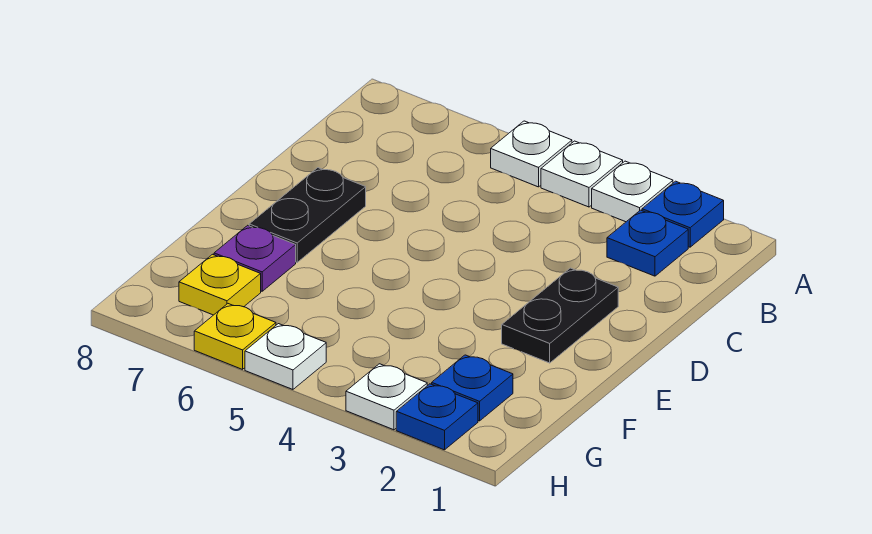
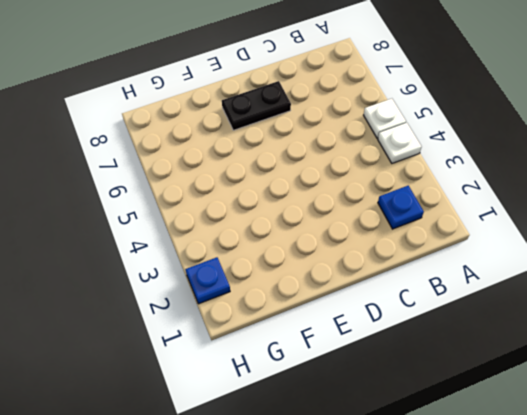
none -> blue plate A2 level 1
none -> white plate A3 level 1
none -> black plate D2:E2 level 1

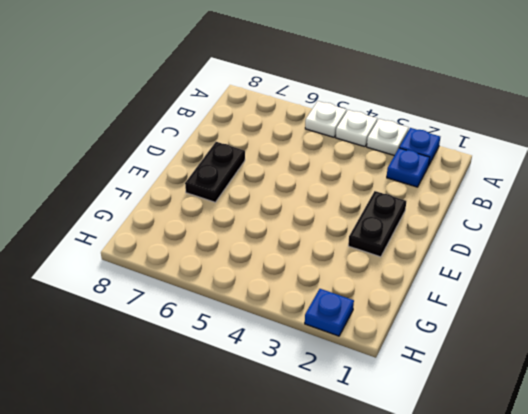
none -> purple plate F7 level 1
none -> blue plate G2 level 1
none -> yellow plate G7 level 1

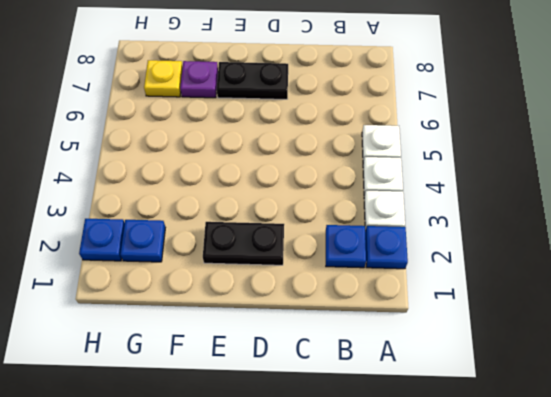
none -> white plate H3 level 1
none -> white plate H5 level 1
none -> yellow plate H6 level 1

